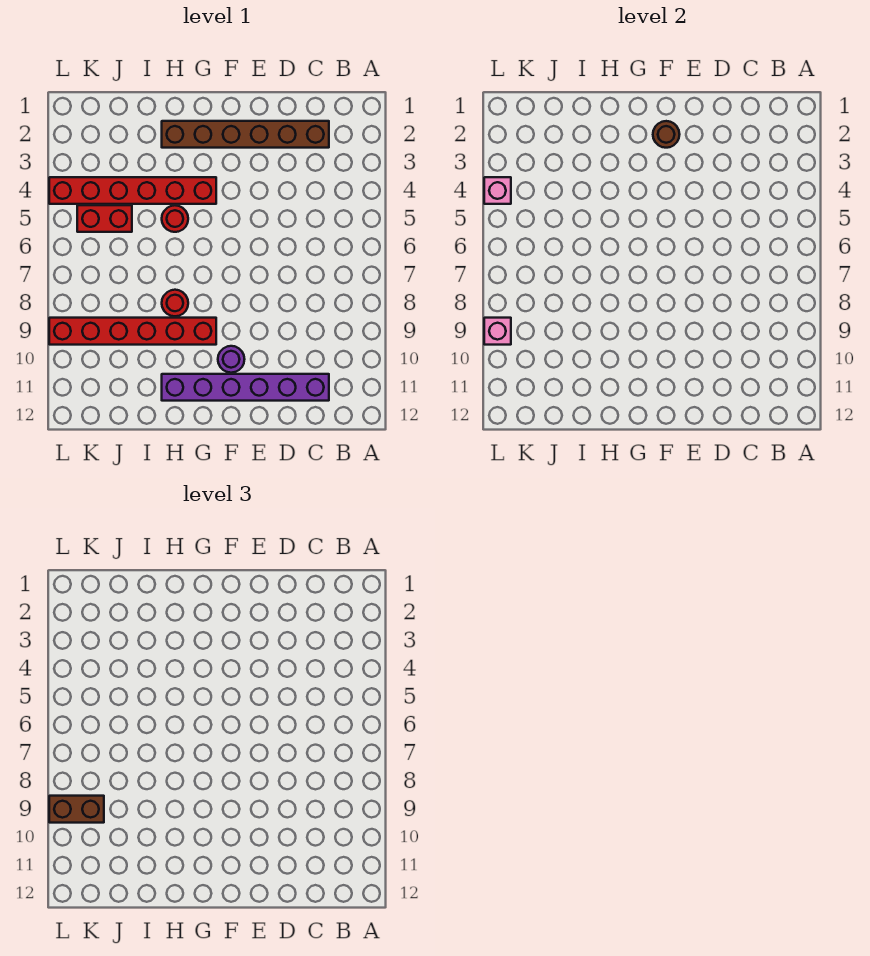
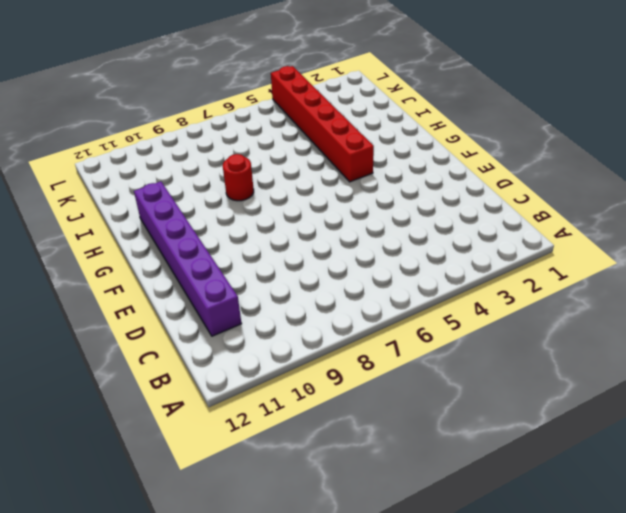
none -> brown brick C2:H2 level 1
none -> purple round brick F10 level 1
none -> red brick G9:L9 level 1

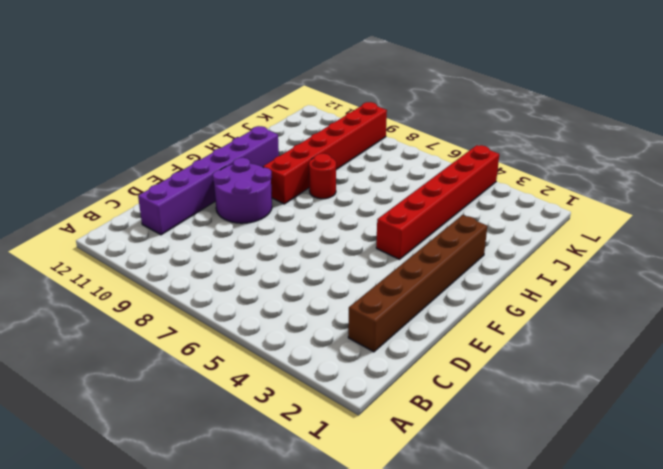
purple round brick E9:F10 level 1 -> purple round brick F10 level 1
none -> red round brick H5 level 1
none -> red brick J5:K5 level 1
none -> brown round brick F2 level 2

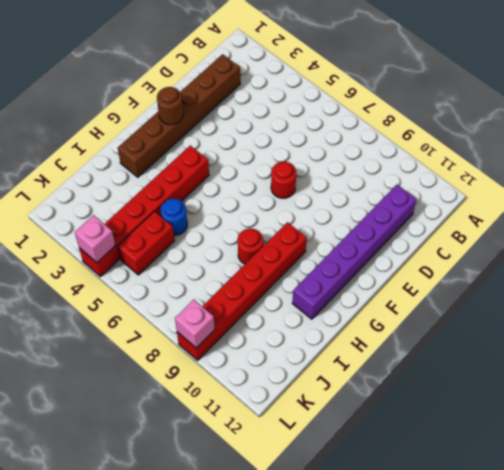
red round brick E7 level 1 -> red round brick H5 level 1
blue round brick I5 level 1 -> none
none -> purple round brick F10 level 1
none -> brown brick K9:L9 level 3

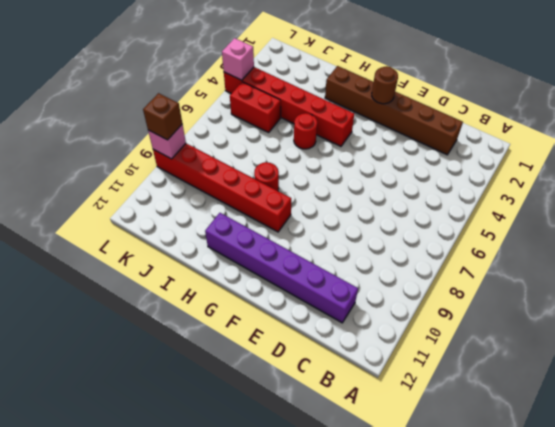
brown brick L9 level 3 -> brown brick K9:L9 level 3
none -> purple round brick F10 level 1

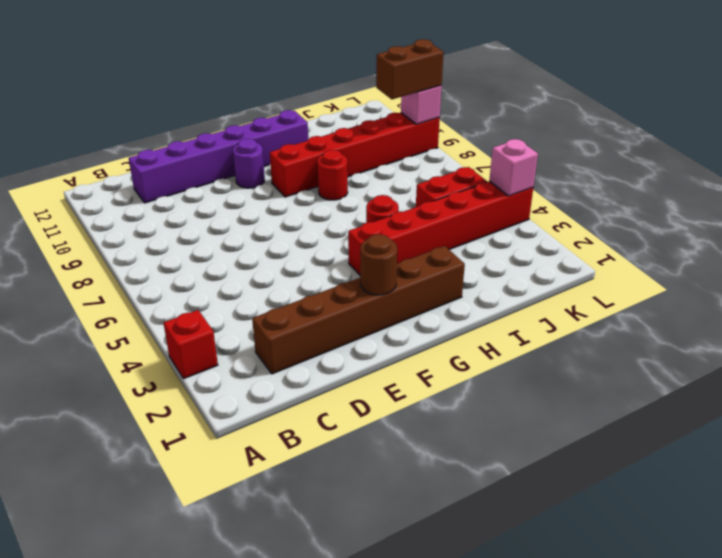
red brick A3 level 1 -> none

